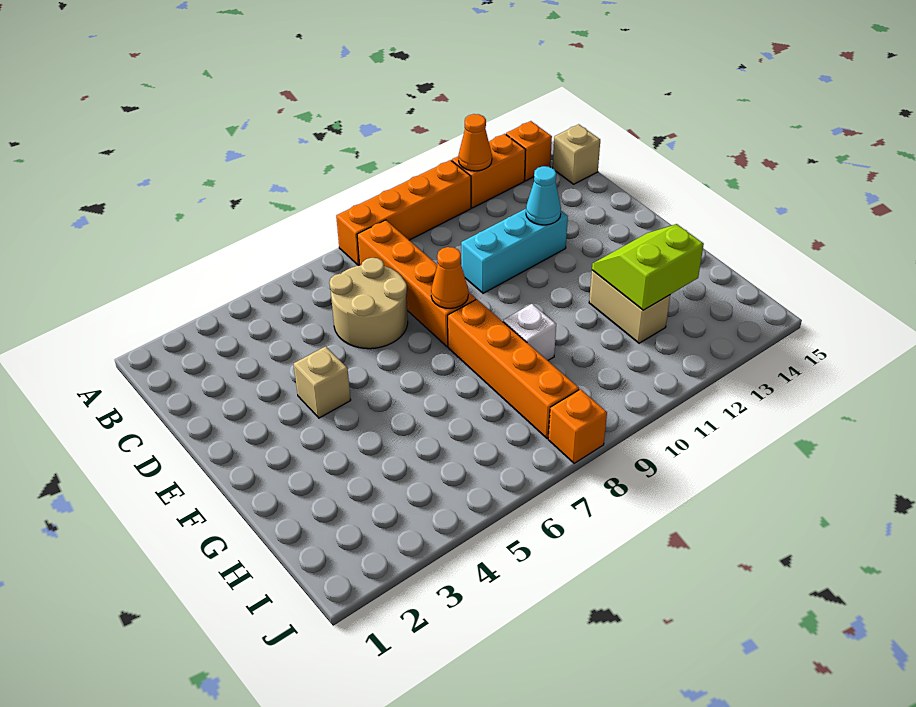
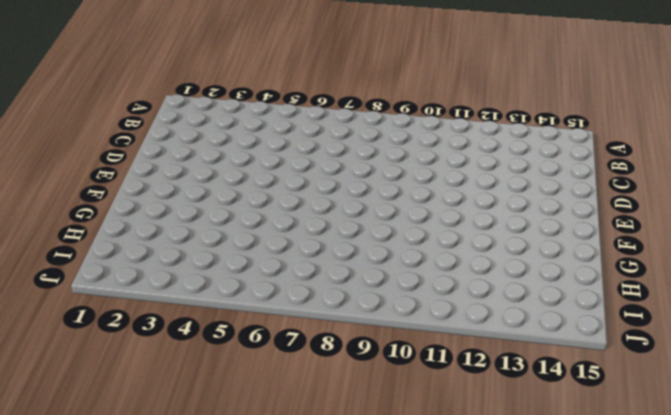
none -> orange brick A8:A11 level 1
none -> orange brick A12:A13 level 1
none -> orange brick A14 level 1

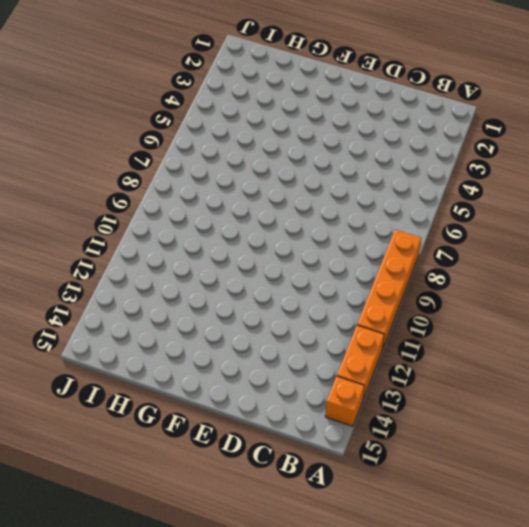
none -> orange brick B8:E8 level 1
none -> tan brick B15 level 1
none -> tan round brick C6:D7 level 1

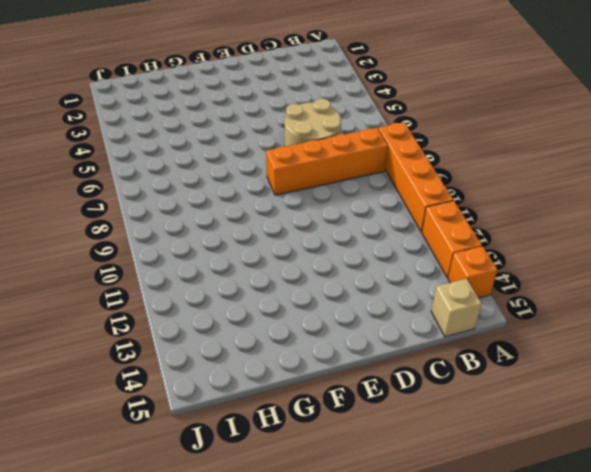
none -> cyan brick D10:D12 level 1
none -> tan brick E4 level 1
none -> orange brick F8:I8 level 1

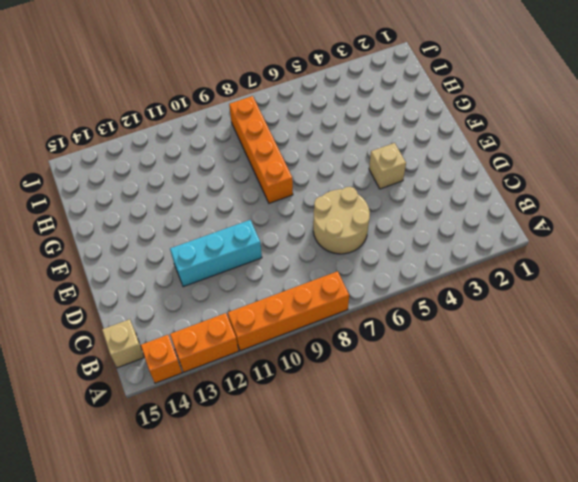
none -> orange brick B8:E8 level 1
none -> white brick G9 level 1
none -> tan brick G12:H12 level 1

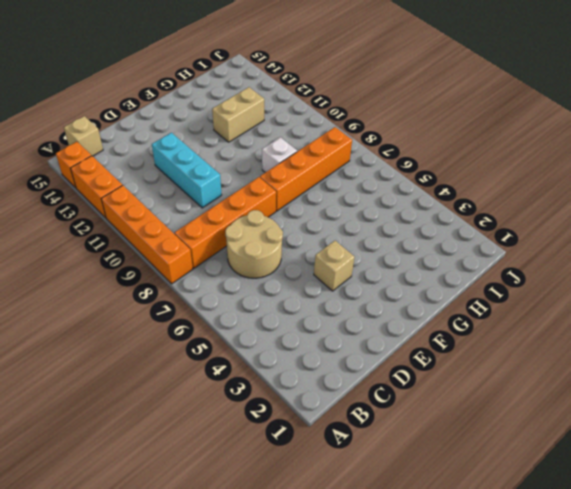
none -> orange brick J8 level 1
none -> orange cone A12 level 2
none -> cyan cone D12 level 2

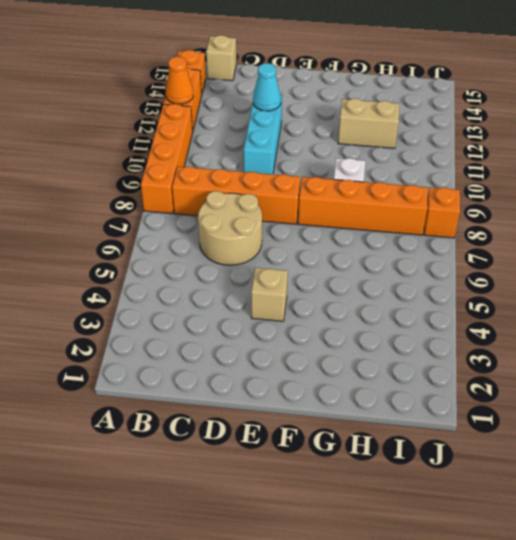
none -> orange cone E8 level 2
none -> lime slope G12:H13 level 2 top H

